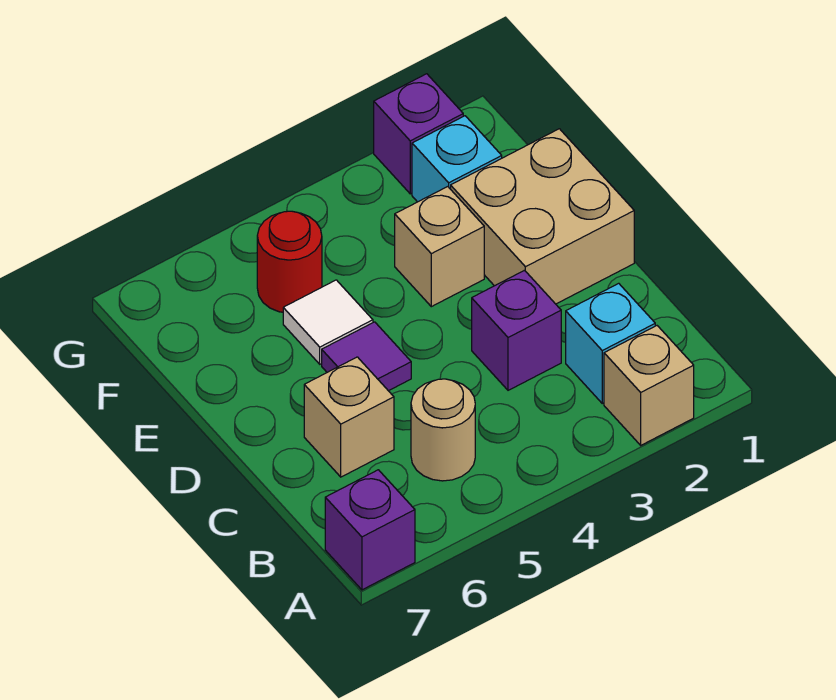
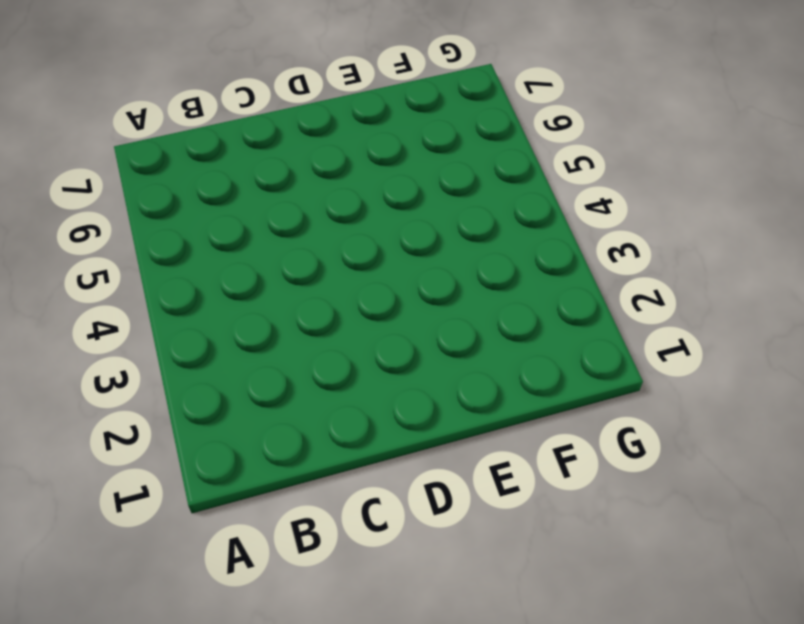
none -> tan brick A2 level 1
none -> purple brick A7 level 1
none -> cyan brick B2 level 1

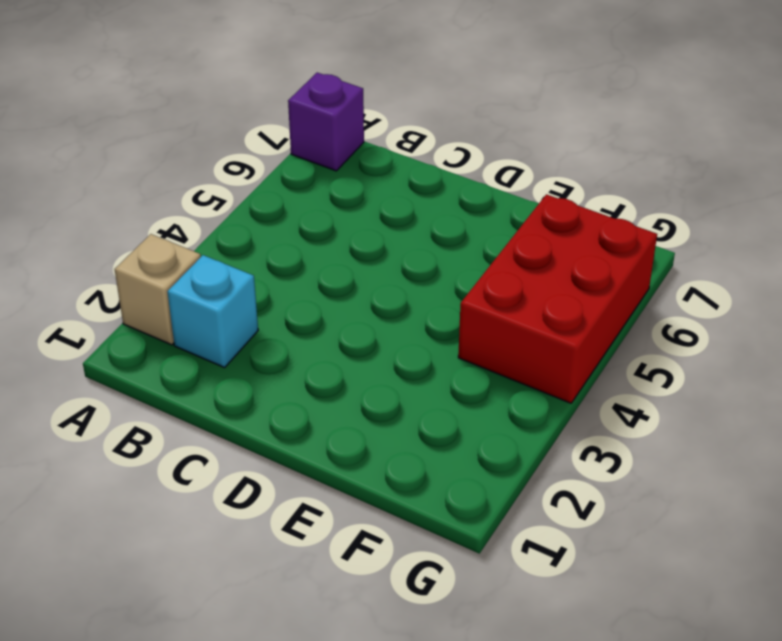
red brick F4:G6 level 1 -> red round brick F5 level 1
none -> tan round brick B5 level 1
none -> purple brick C3 level 1
none -> tan brick C6 level 1

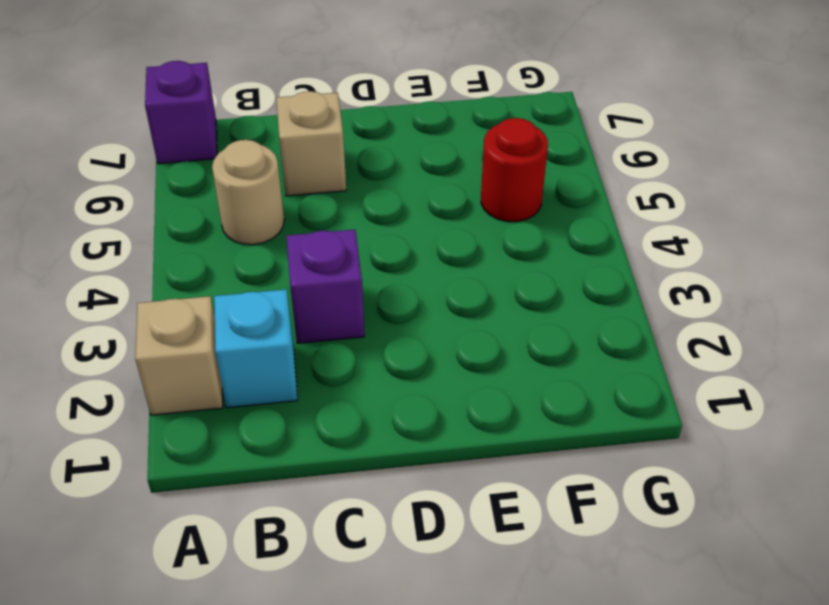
none -> tan brick D1:E2 level 1
none -> purple tile D5 level 1
none -> tan brick E3 level 1

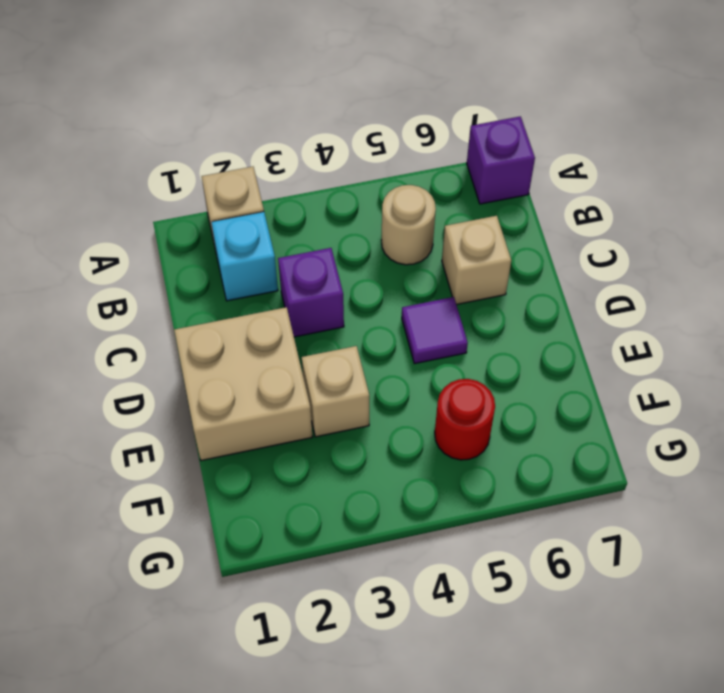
none -> white tile E5 level 1
none -> cyan brick F2 level 1
none -> purple brick G2 level 1

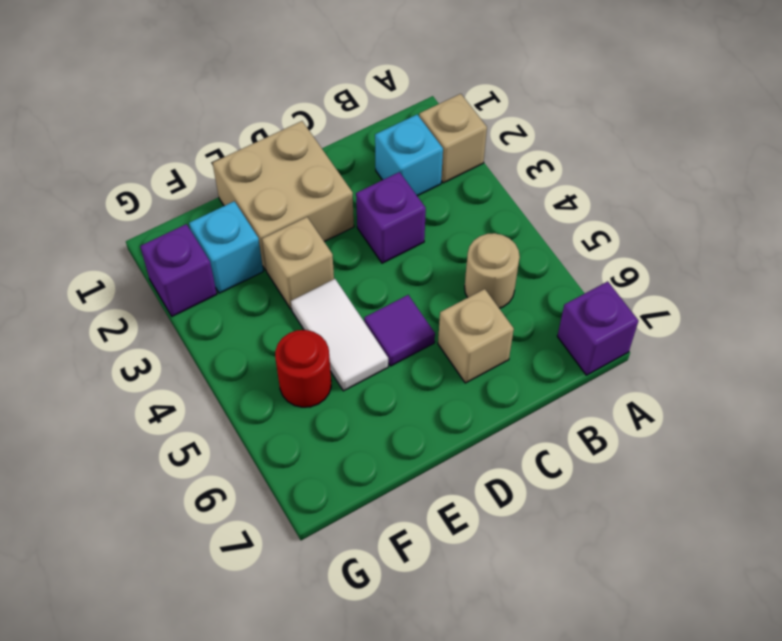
white tile E4:E5 level 1 -> white tile E5 level 1

